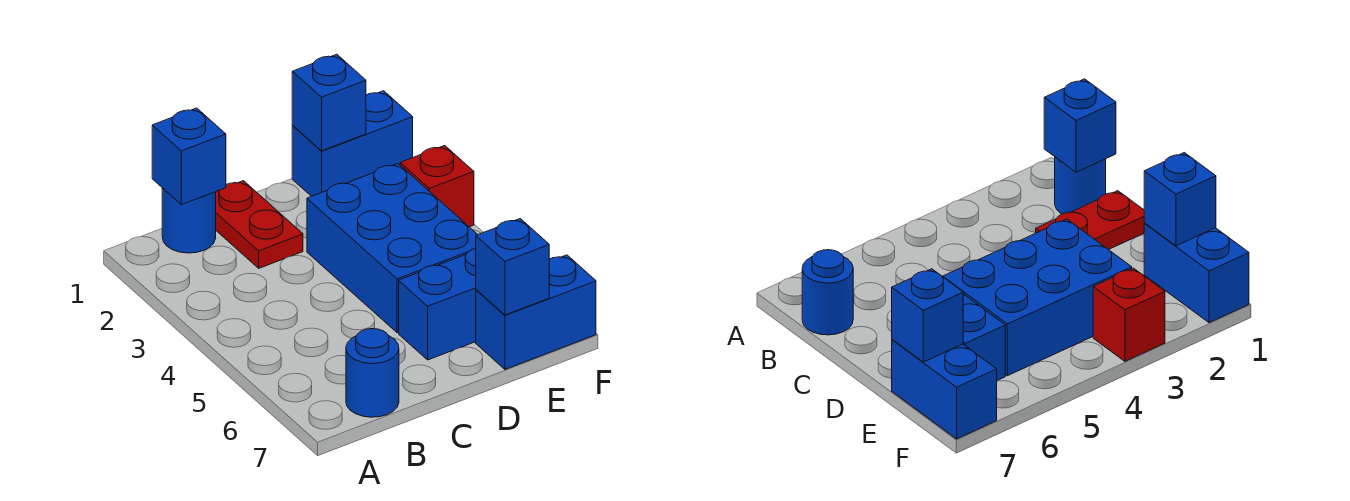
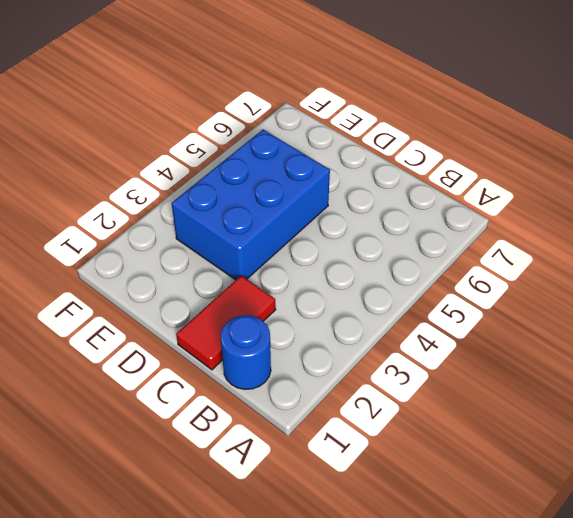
red tile C1:C2 level 1 -> red plate C1:C2 level 1
none -> blue round brick B7 level 1
none -> blue brick D6:E6 level 1

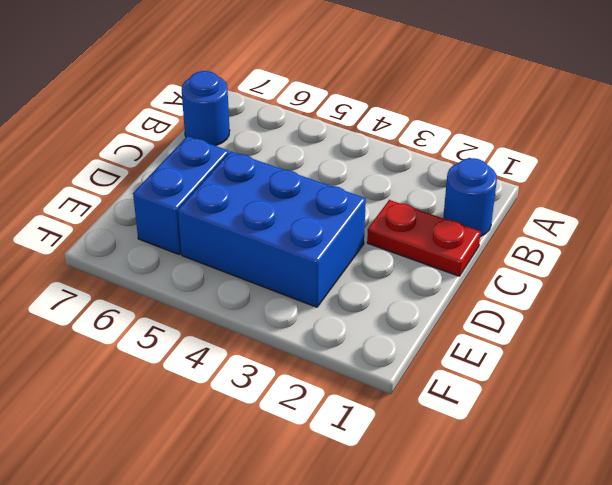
none -> blue brick E1:F1 level 1
none -> blue brick E7:F7 level 1

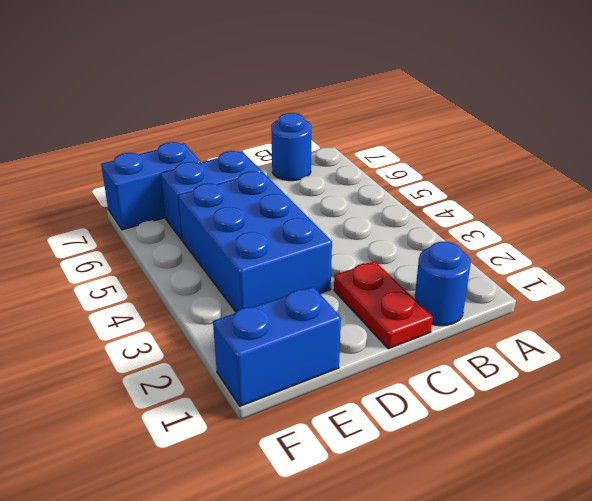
none -> red brick F3 level 1
none -> blue brick B1 level 2

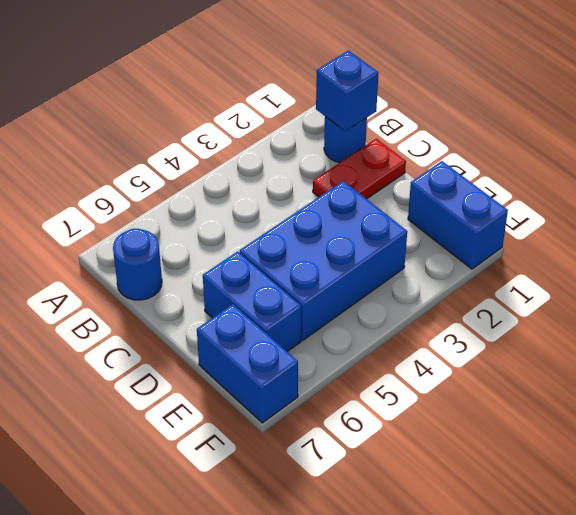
none -> red brick F3 level 1
none -> blue brick E1 level 2

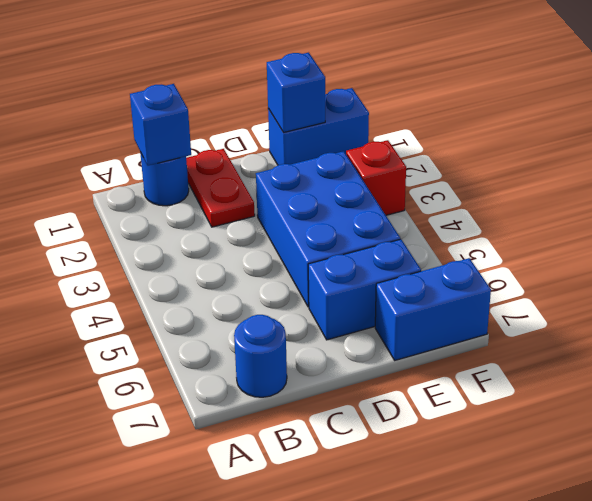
none -> blue brick E7 level 2

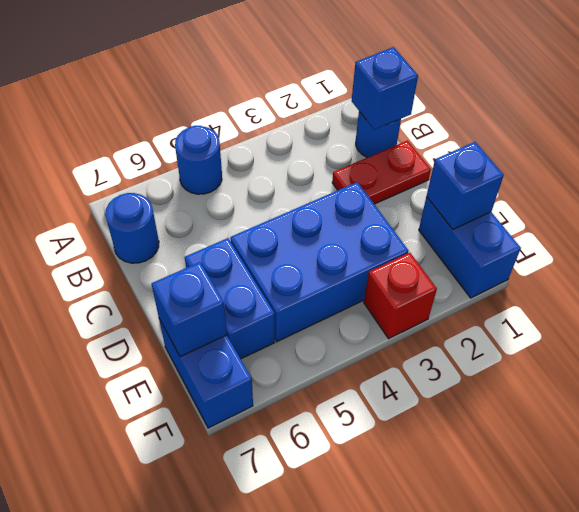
blue round brick A5 level 1 -> none

